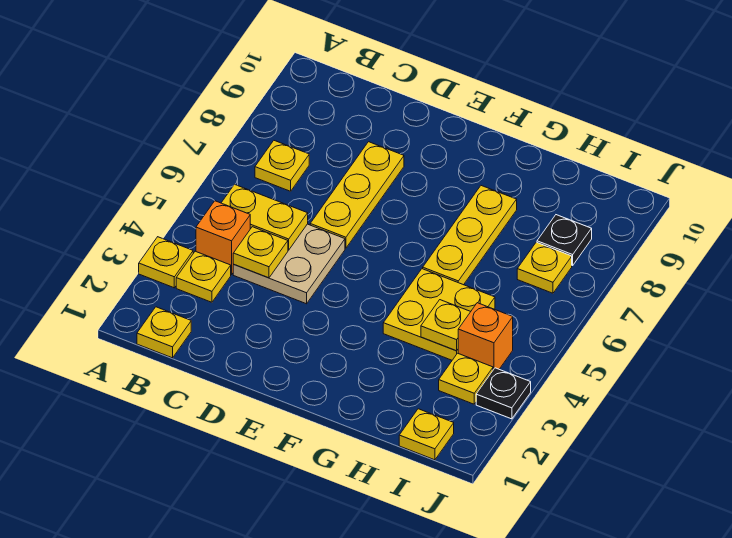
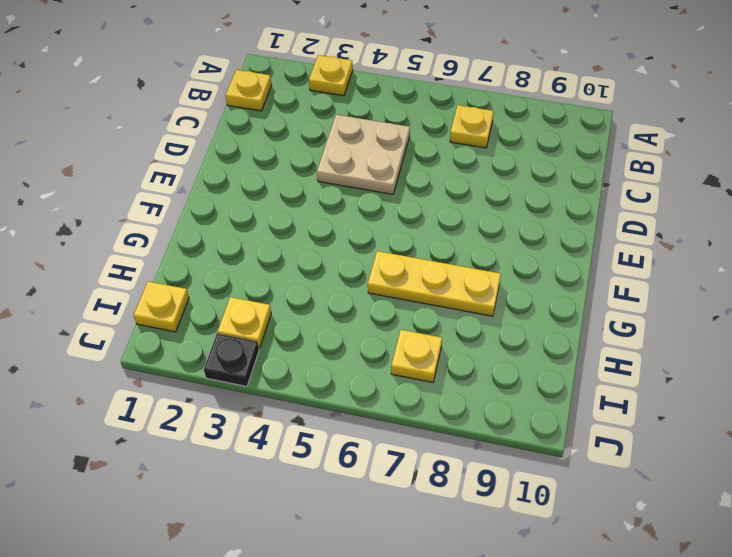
none -> yellow plate B3 level 1
none -> orange brick B4 level 1
none -> yellow plate D6:D8 level 1

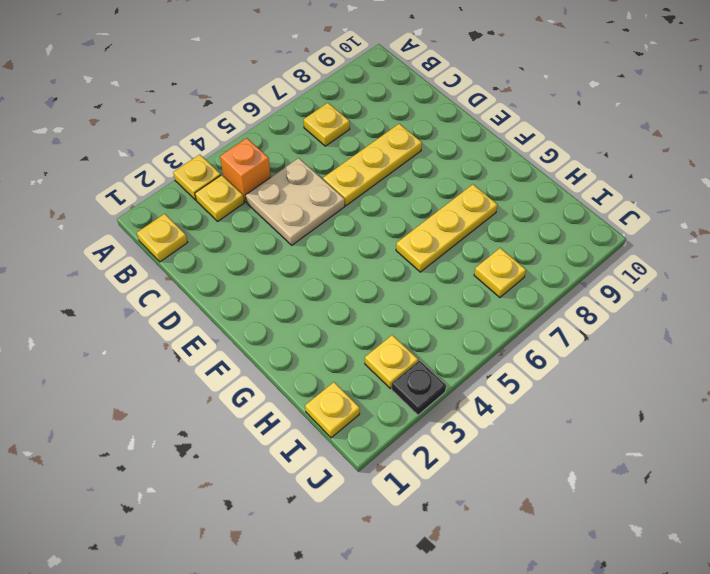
none -> yellow plate G4:H5 level 1
none -> orange brick I4 level 1
none -> black plate I8 level 1

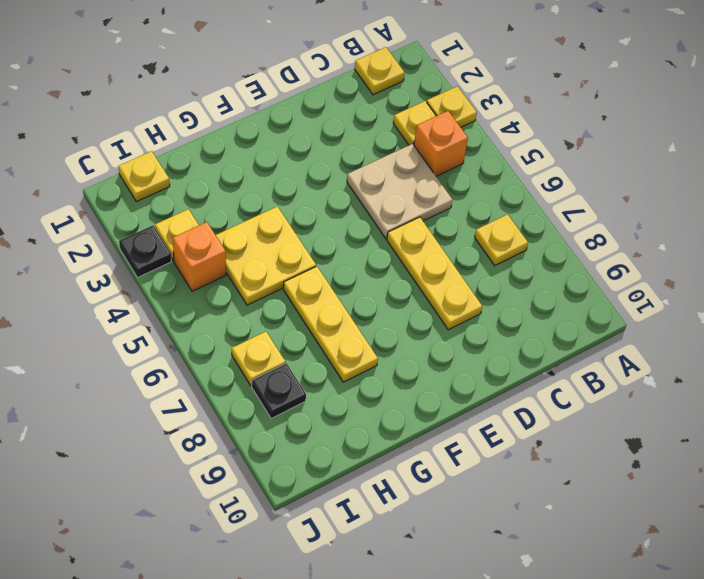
none -> yellow plate B5:C5 level 2
none -> yellow plate C4 level 2
none -> yellow plate H4 level 2

